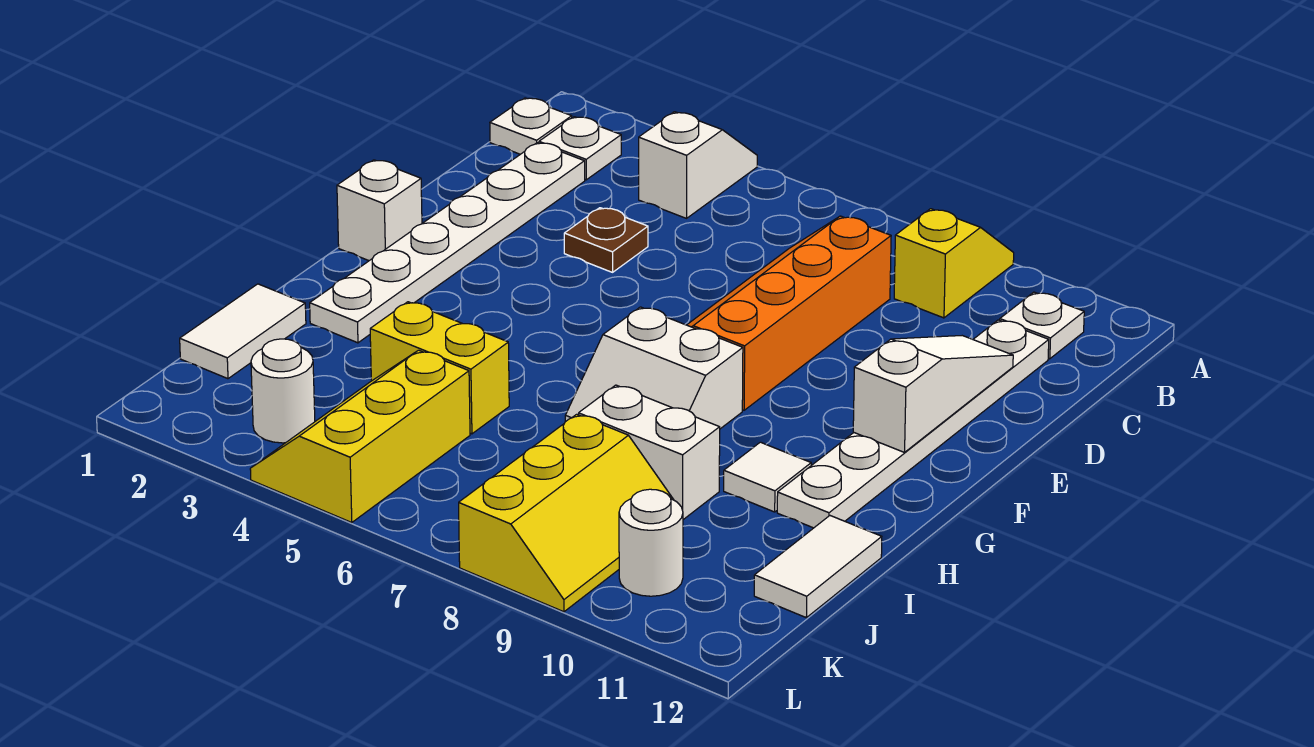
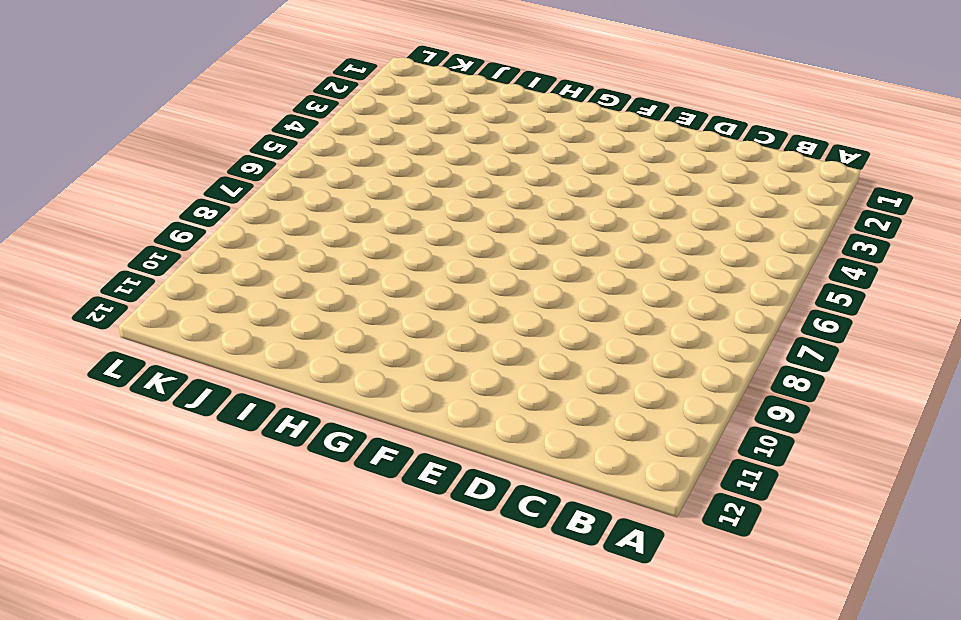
none -> white slope A4:B4 level 1 top B
none -> yellow slope A9:B9 level 1 top B
none -> white plate B1 level 1

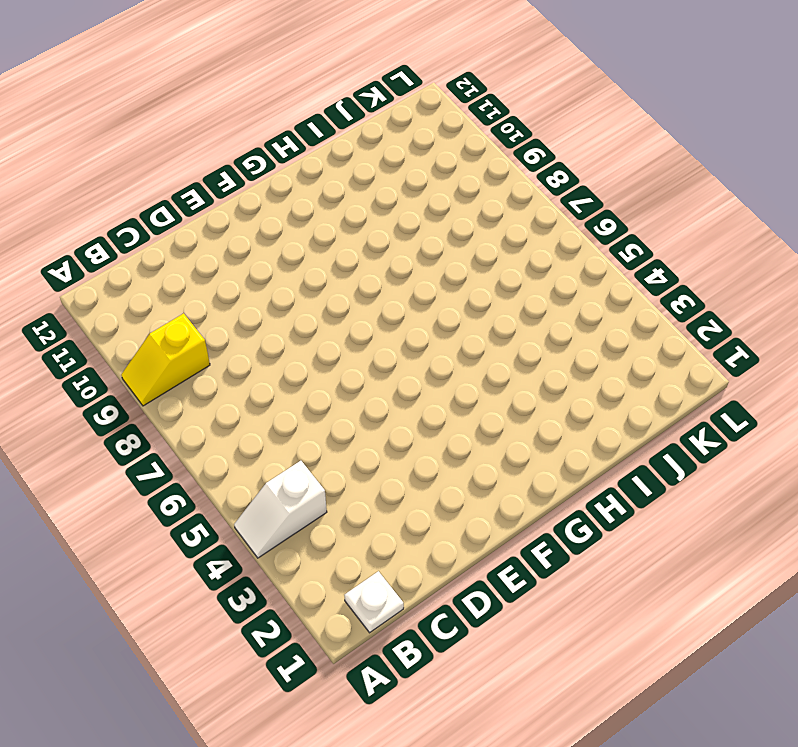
none -> white plate B2 level 1
none -> white plate B11 level 1
none -> white plate C2:H2 level 1

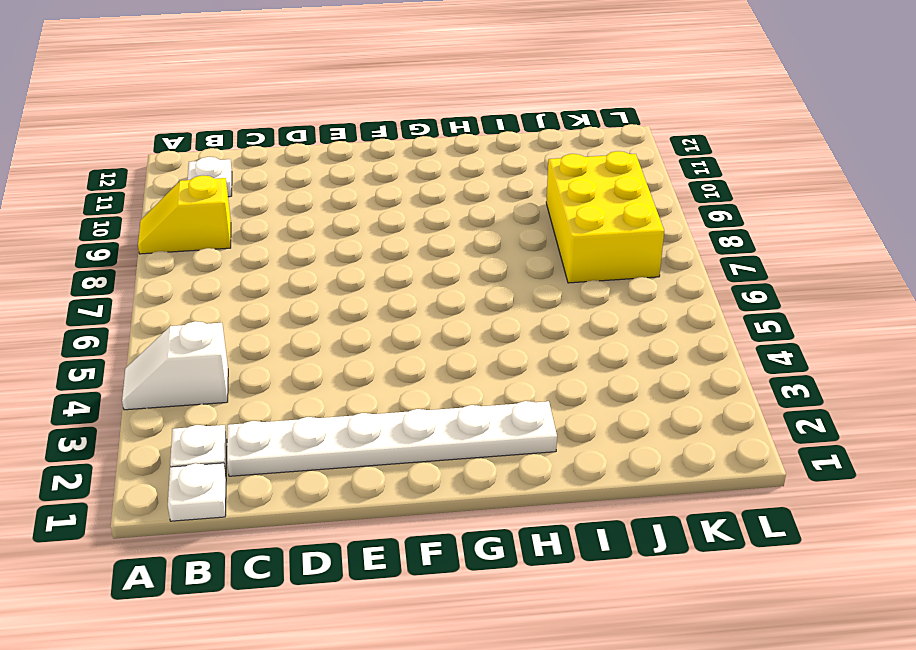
yellow brick J7:K9 level 1 -> yellow slope J8:L9 level 1 top 8
none -> orange slope C7:F8 level 1 top 8
none -> white plate C11:H11 level 1
none -> brown plate D4 level 1

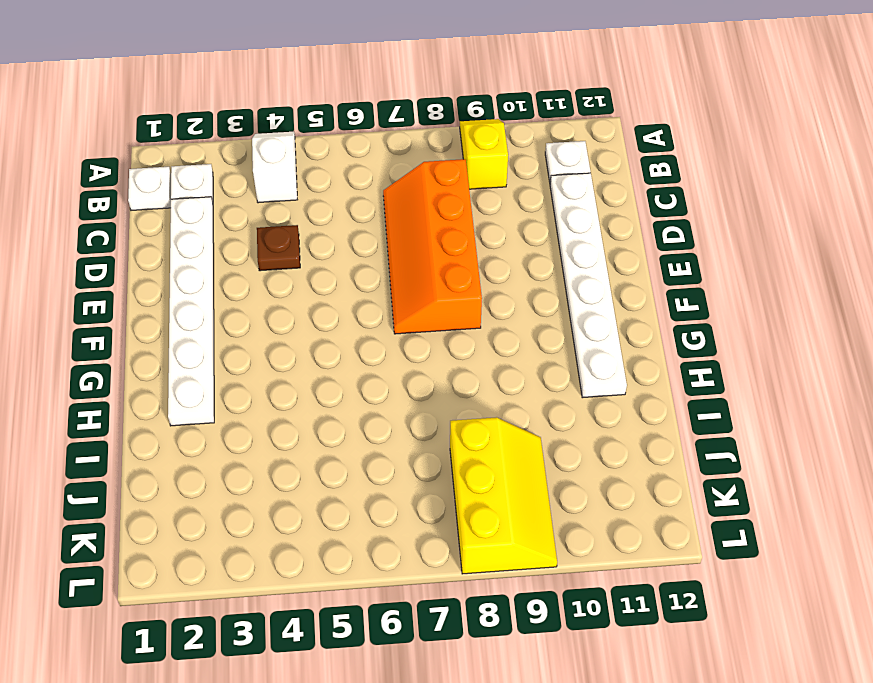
none -> white brick F1 level 1
none -> white slope G7:H8 level 1 top G
none -> white tile H10 level 1

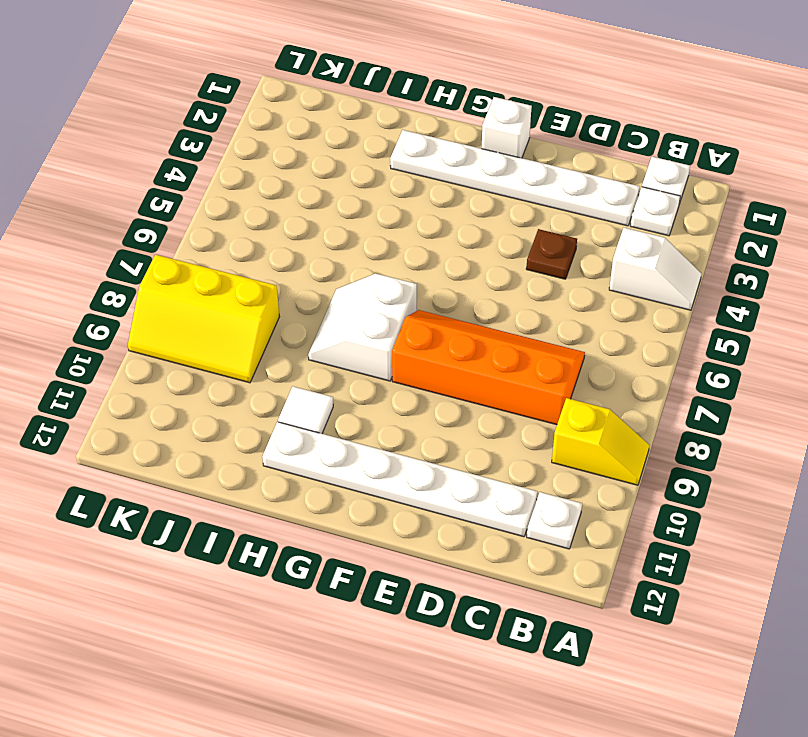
none -> white tile I1:J1 level 1
none -> yellow brick I4:I5 level 1
none -> white brick I8:I9 level 1

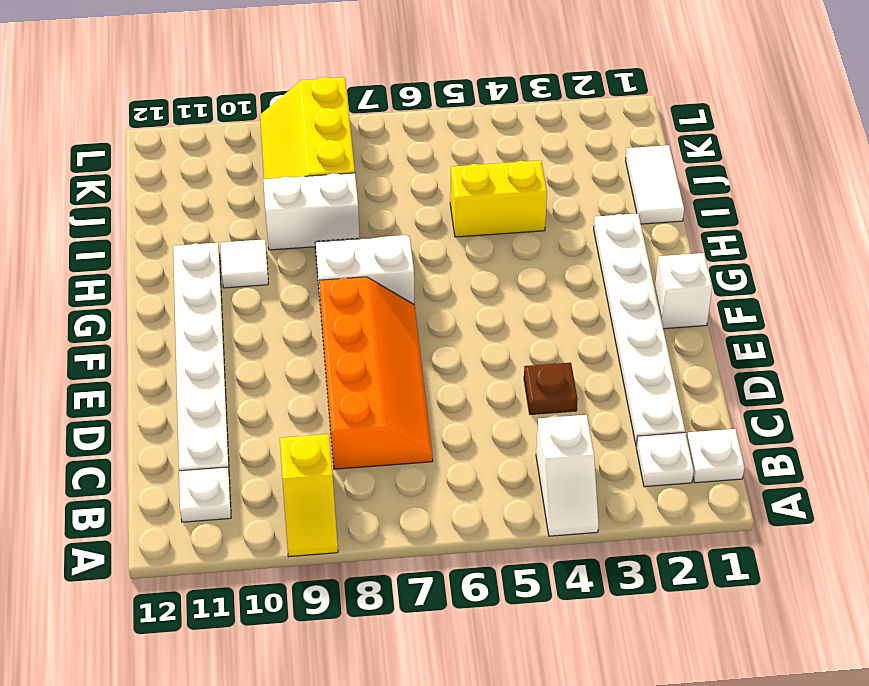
none -> white tile I12:J12 level 1
none -> yellow slope J4:L5 level 1 top 5
none -> white round brick K3 level 1

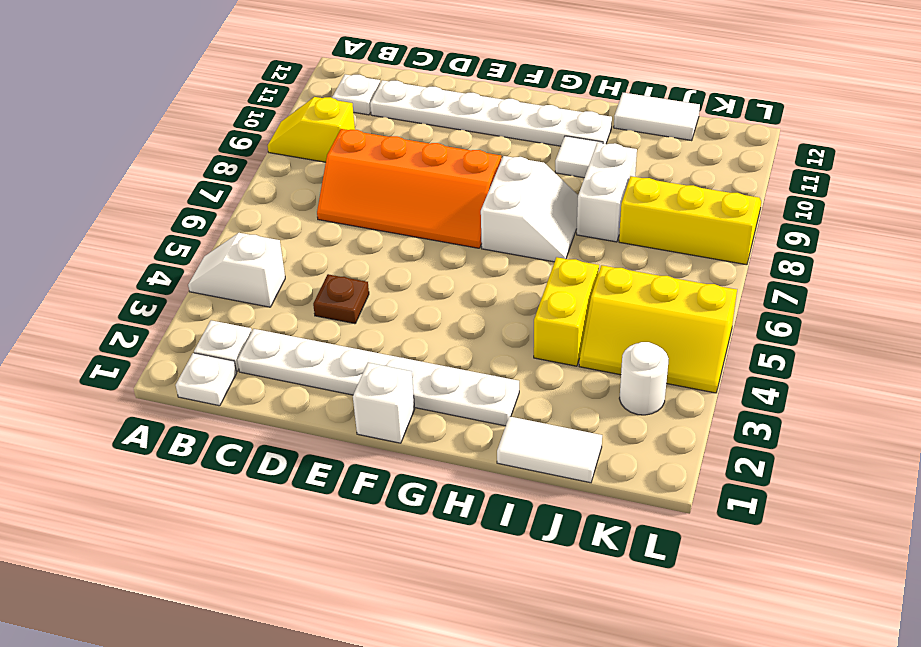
none -> white round brick K10 level 1
none -> white slope D11:F11 level 2 top F

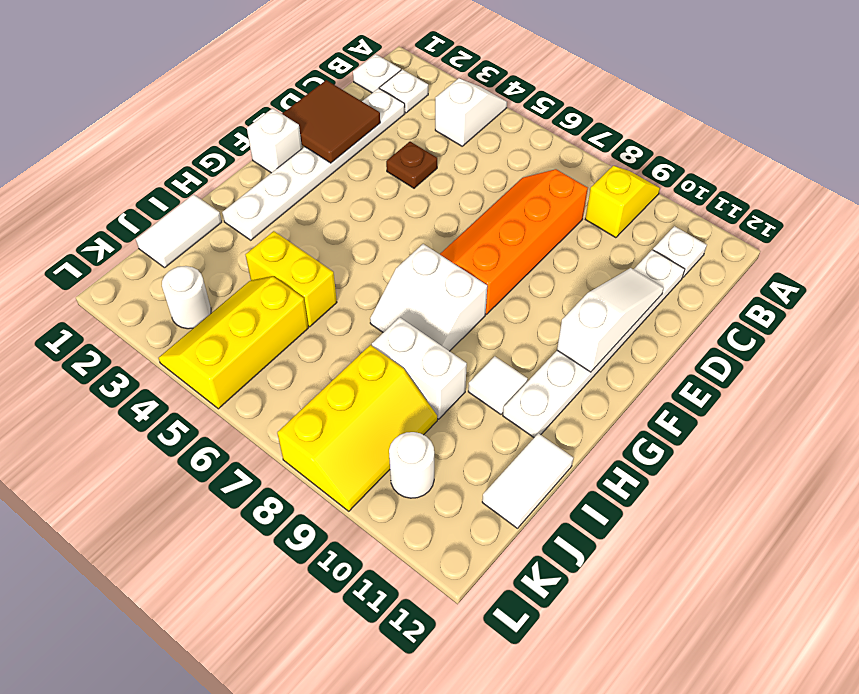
brown tile D1:E2 level 2 -> none

